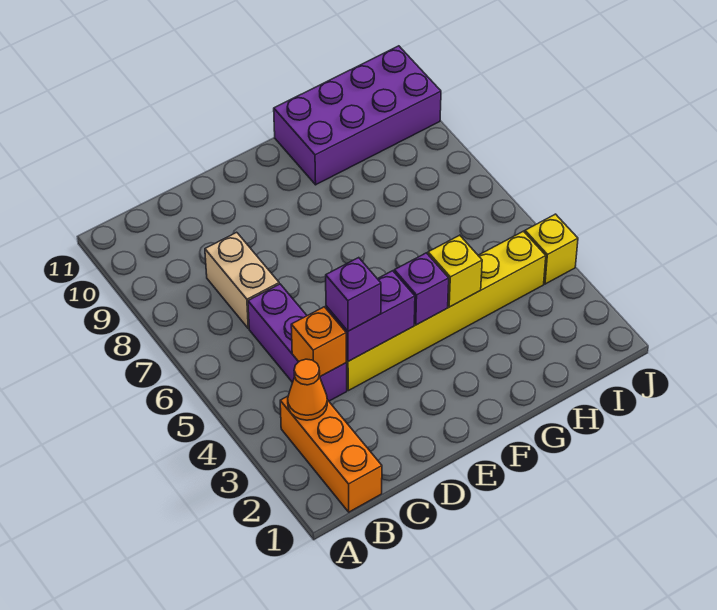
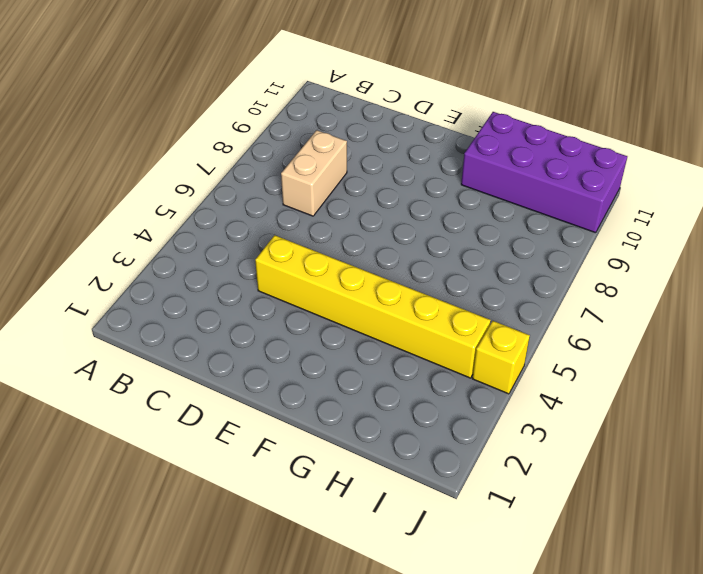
none -> orange brick B1:B3 level 1
none -> purple brick C4:C6 level 1
none -> orange cone B3 level 2

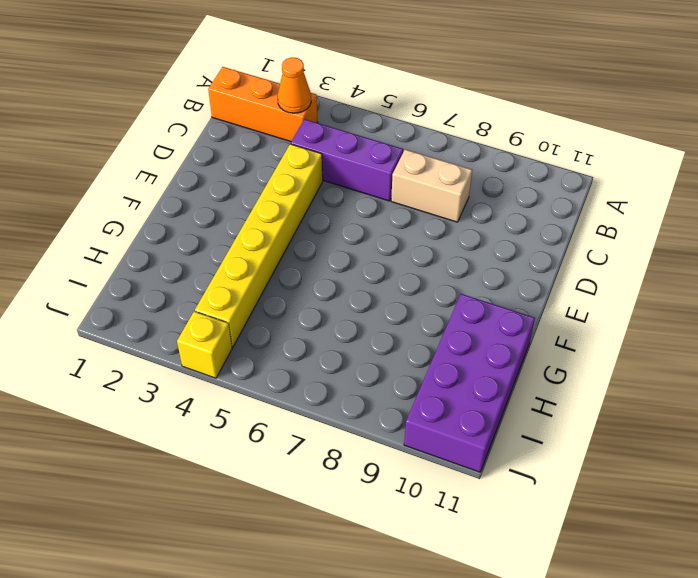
none -> orange brick C4 level 2
none -> purple brick D4:E4 level 2
none -> purple brick F4 level 2

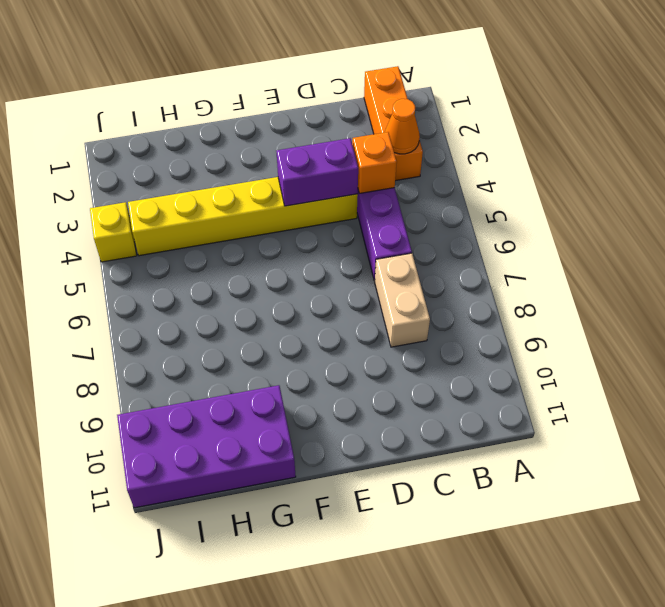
none -> purple brick F4 level 2
none -> yellow brick G4 level 2
none -> purple brick D4 level 3

